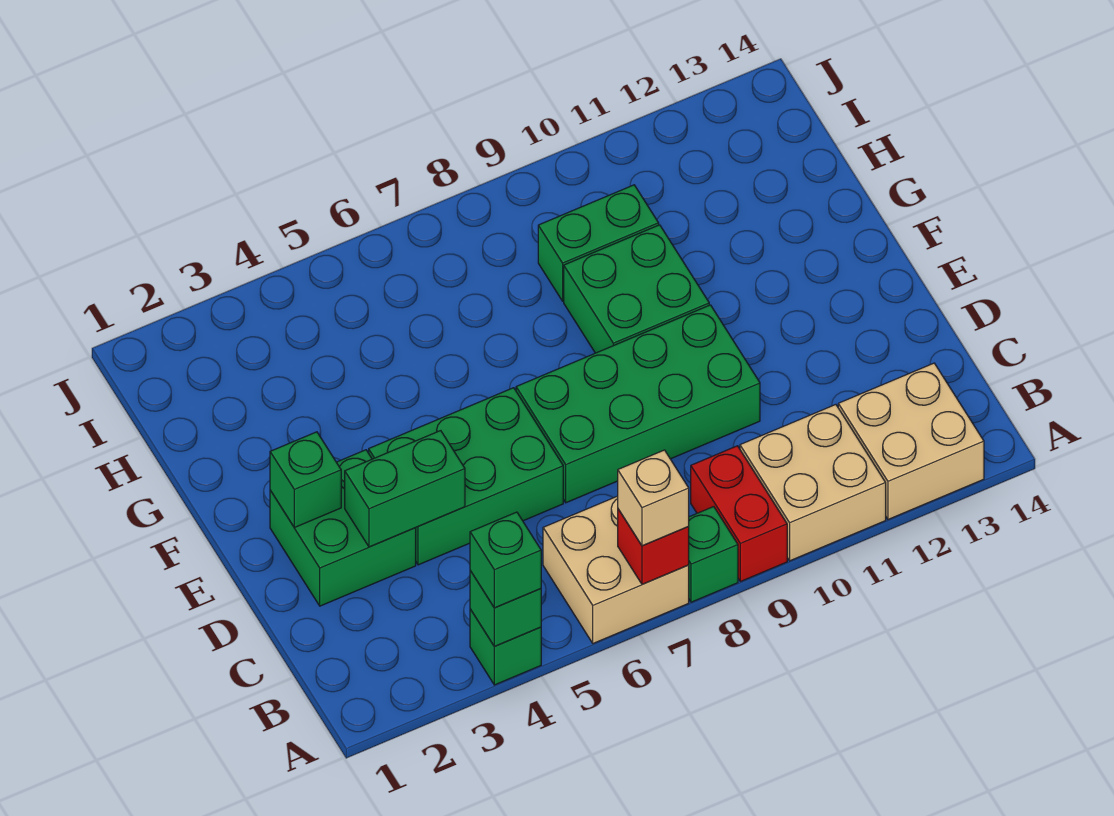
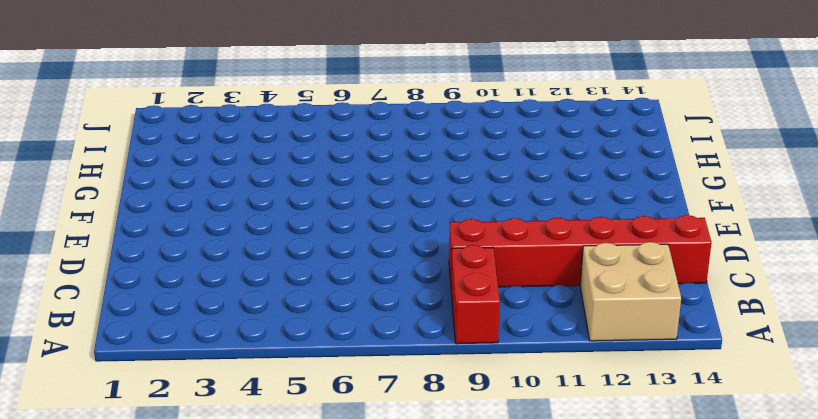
red brick C9:C14 level 1 -> none
none -> green brick A4 level 1
none -> tan brick A6:B7 level 1
none -> green brick A8 level 1

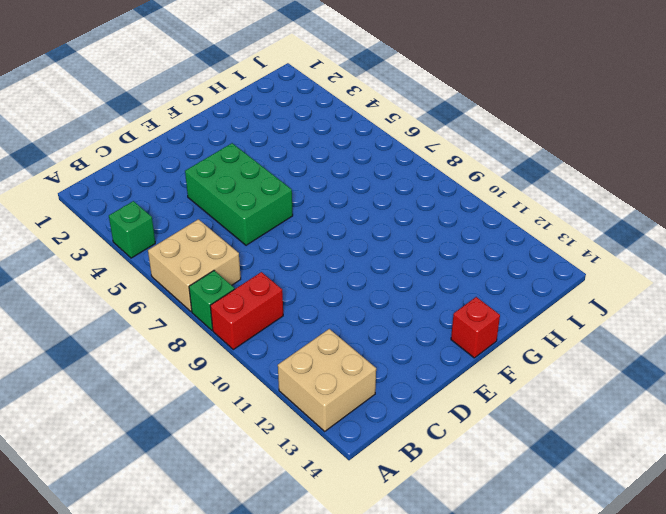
red brick F14 level 1 -> red brick A7 level 2
none -> tan brick A10:B11 level 1
none -> green brick D2:E3 level 1
none -> green brick D7:E10 level 1

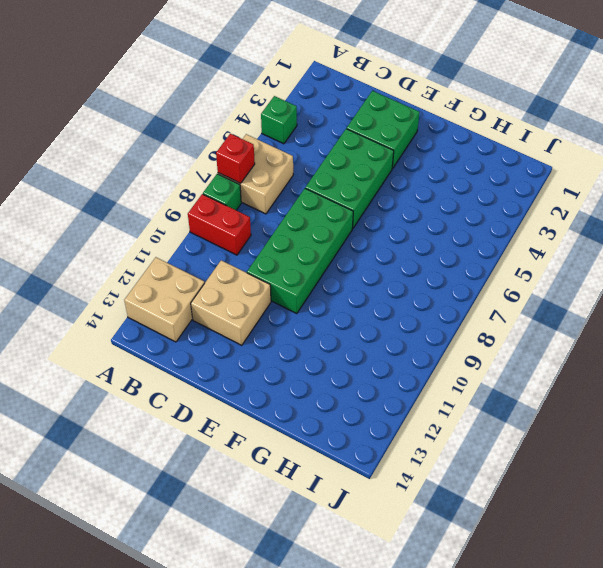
tan brick C11:D12 level 1 -> tan brick A10:B11 level 1
none -> green brick F9:G10 level 1
none -> green brick H9:H10 level 1
none -> green brick A4 level 2

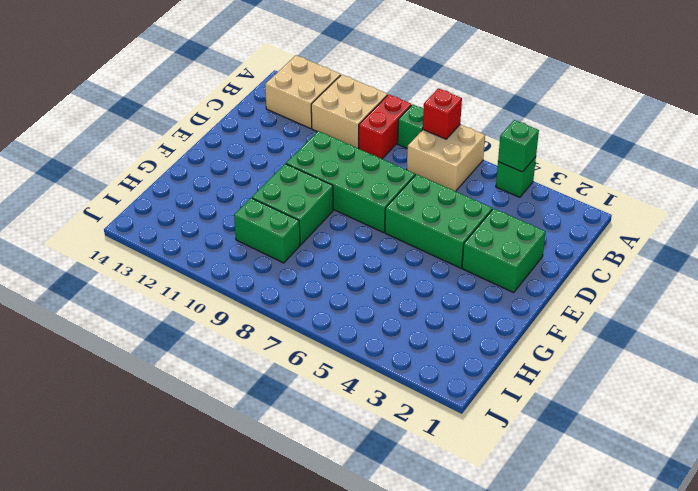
none -> green brick D3:D4 level 2
none -> green brick E2 level 2
none -> green brick A4 level 3

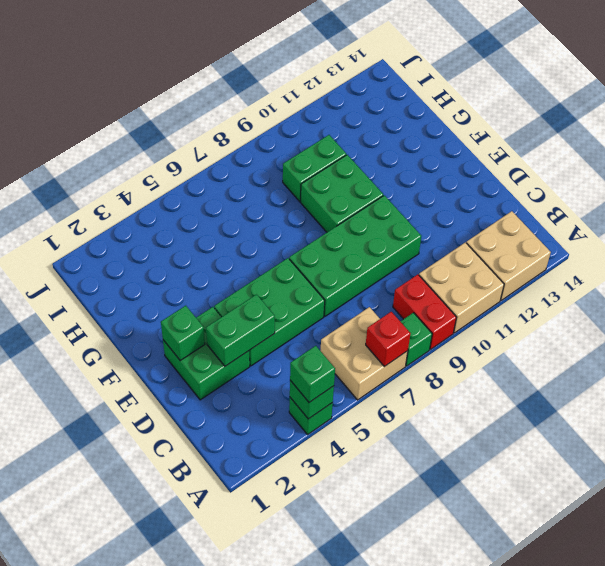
none -> tan brick A7 level 3

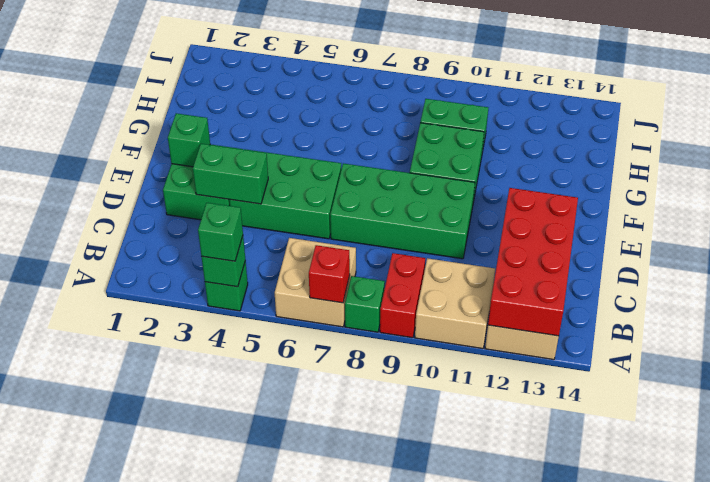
red brick A12:D13 level 2 -> none
none -> tan brick A7 level 3

